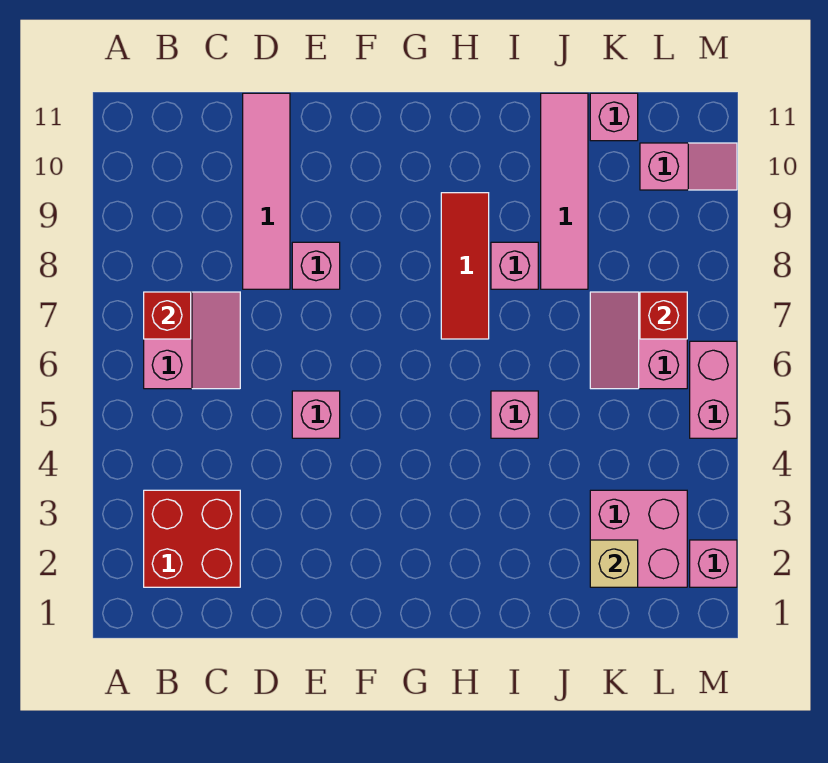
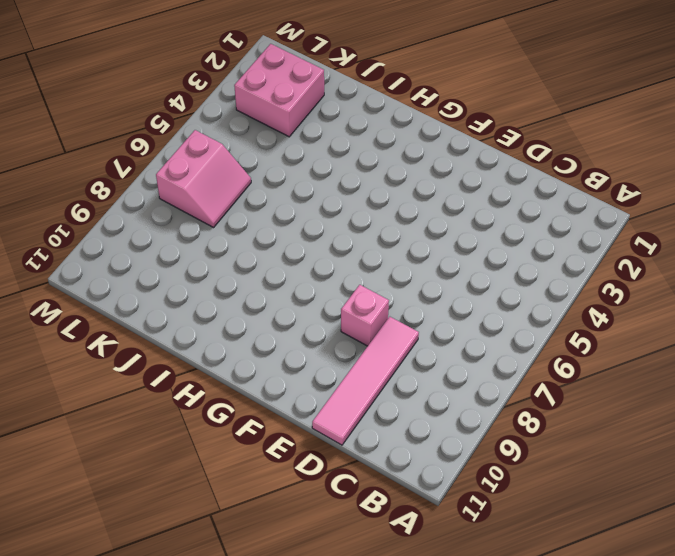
none -> red brick B2:C3 level 1
none -> pink slope B6:C7 level 1 top B
none -> pink brick E5 level 1

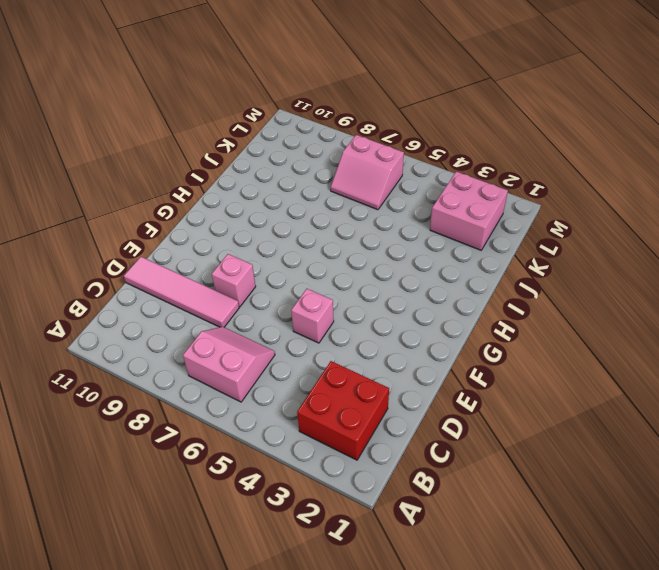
none -> red tile H7:H9 level 1
none -> pink brick I5 level 1
none -> pink brick I8 level 1

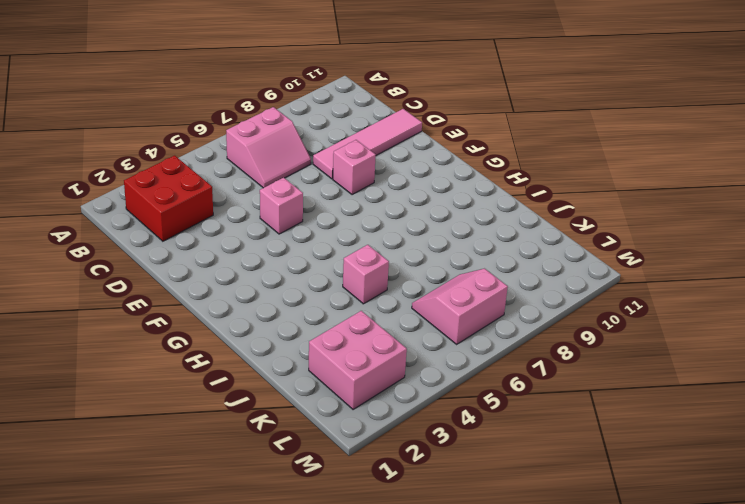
none -> red tile H7:H9 level 1
none -> pink brick I8 level 1
none -> pink tile J8:J11 level 1

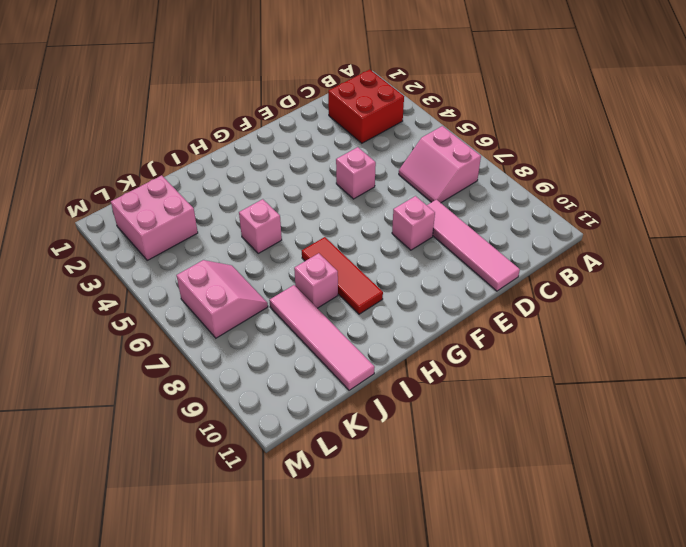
none -> pink brick K11 level 1
none -> pink slope L10:M10 level 1 top L
none -> pink brick M2 level 1

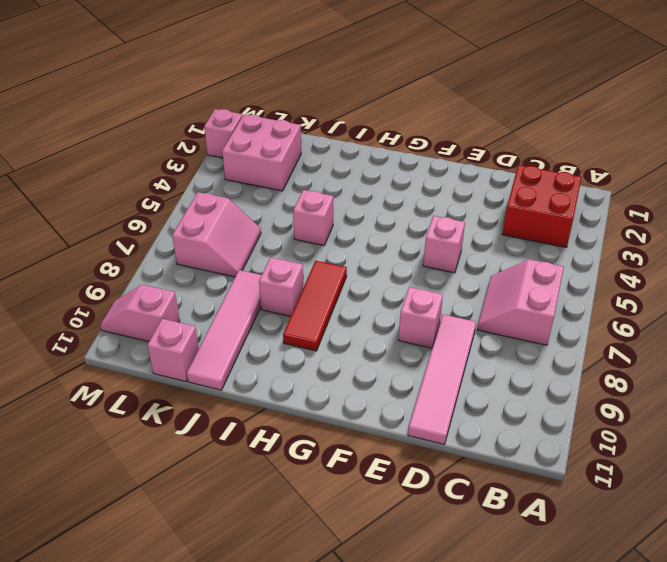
none -> pink brick M5:M6 level 1
none -> red brick B7 level 2
none -> tan brick K2 level 2

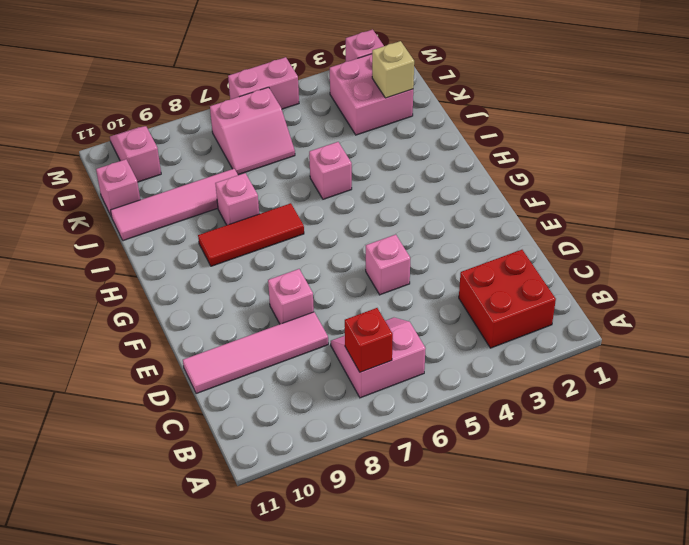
none -> red brick L7 level 2

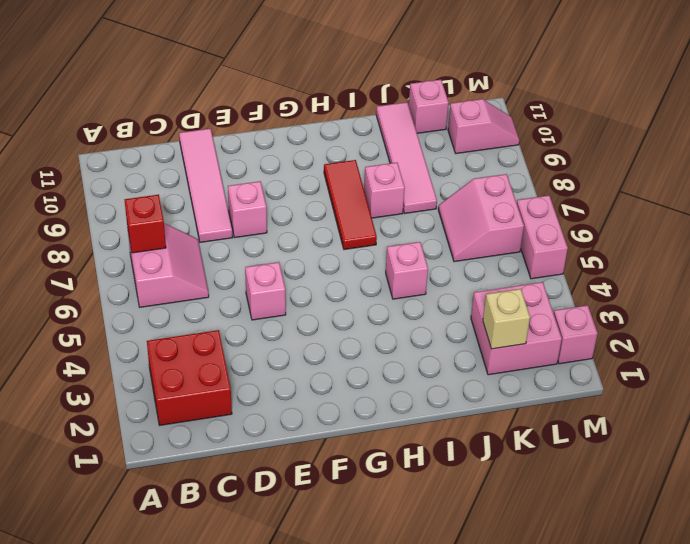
none -> red brick L7 level 2

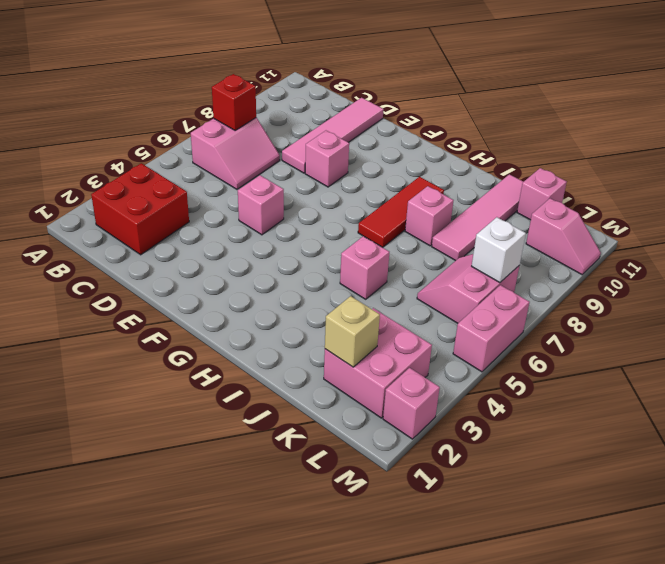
white brick L7 level 2 -> red brick L7 level 2

